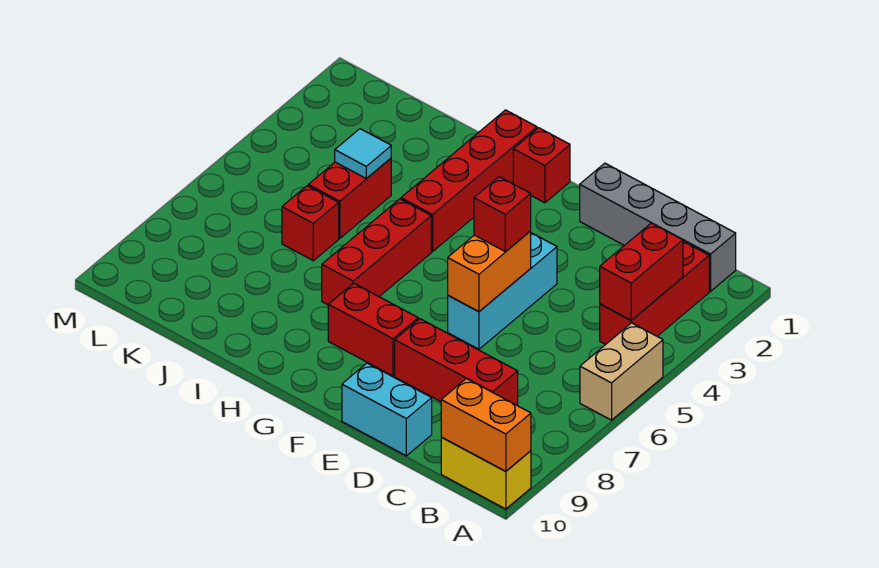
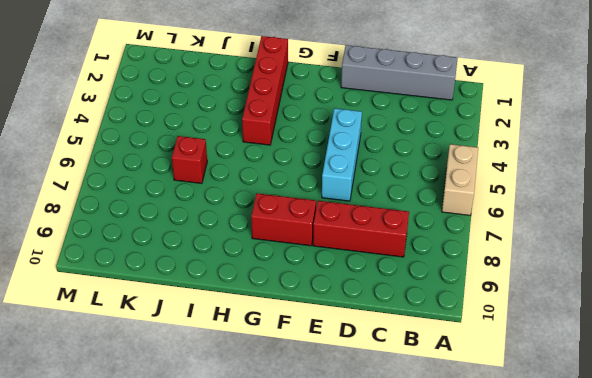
none -> yellow brick A10:B10 level 1
none -> red brick B2:B4 level 1
none -> cyan brick D10:E10 level 1

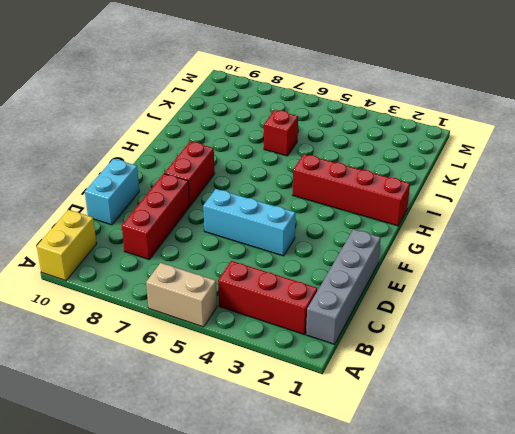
none -> red brick G1 level 1
none -> red brick H5:H7 level 1
none -> red brick J4:J5 level 1

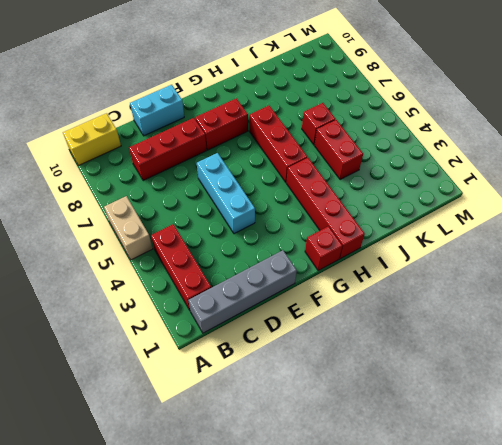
none -> orange brick A10:B10 level 2
none -> red brick B3:B4 level 2
none -> orange brick E5:E6 level 2

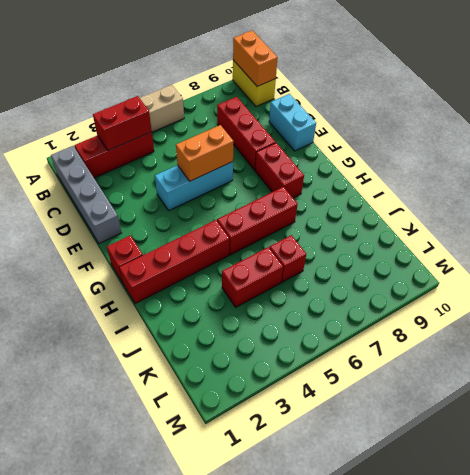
none -> cyan tile J4 level 2
none -> red brick E5 level 3

